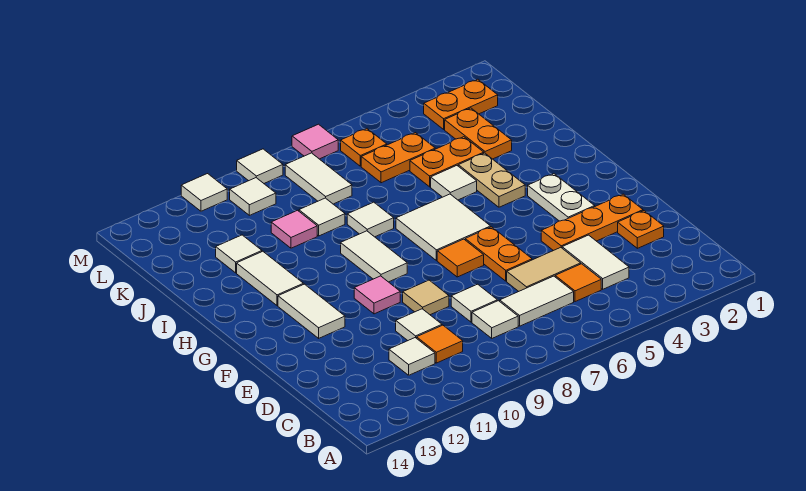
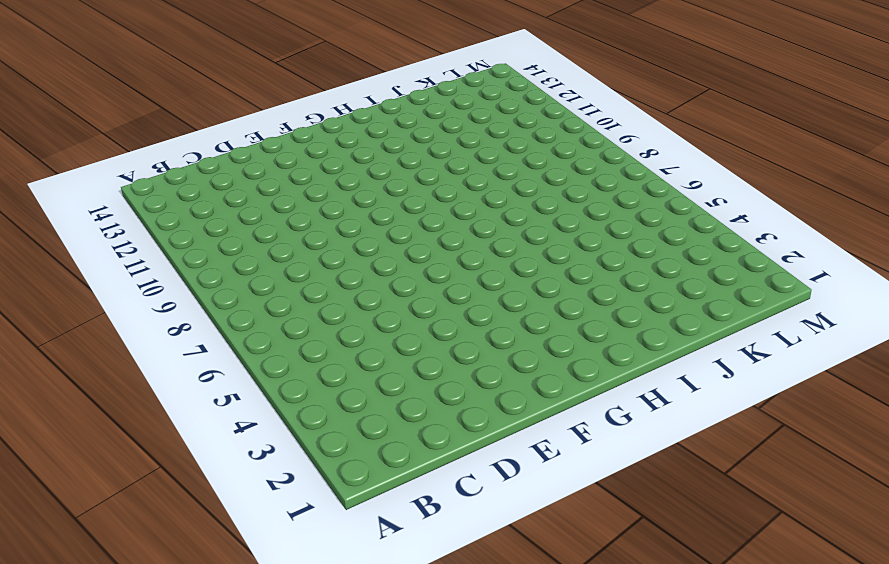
none -> white tile C4:D4 level 1
none -> orange tile C5 level 1
none -> white tile C6:C7 level 1
none -> white tile C8 level 1

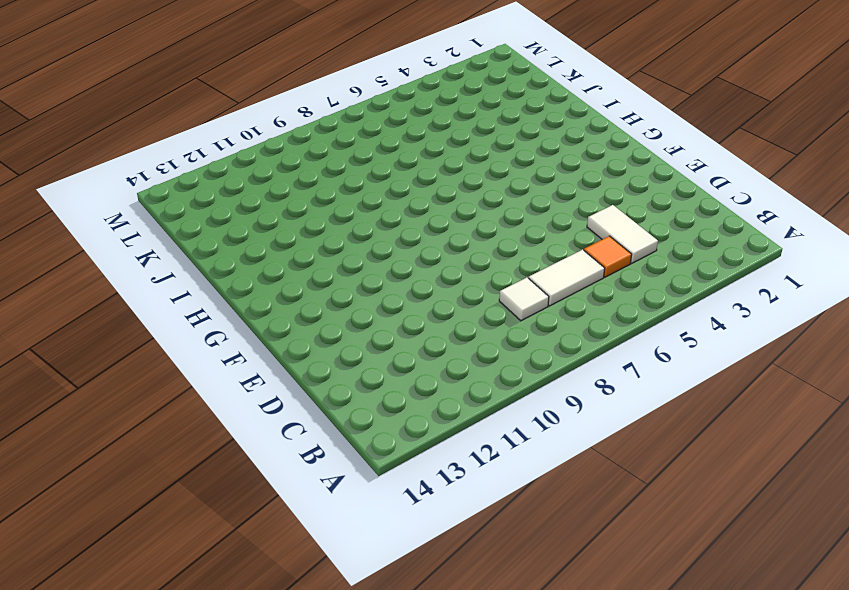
none -> orange tile C10 level 1
none -> white tile C11 level 1
none -> orange plate D2 level 1
none -> tan tile D5:D6 level 1

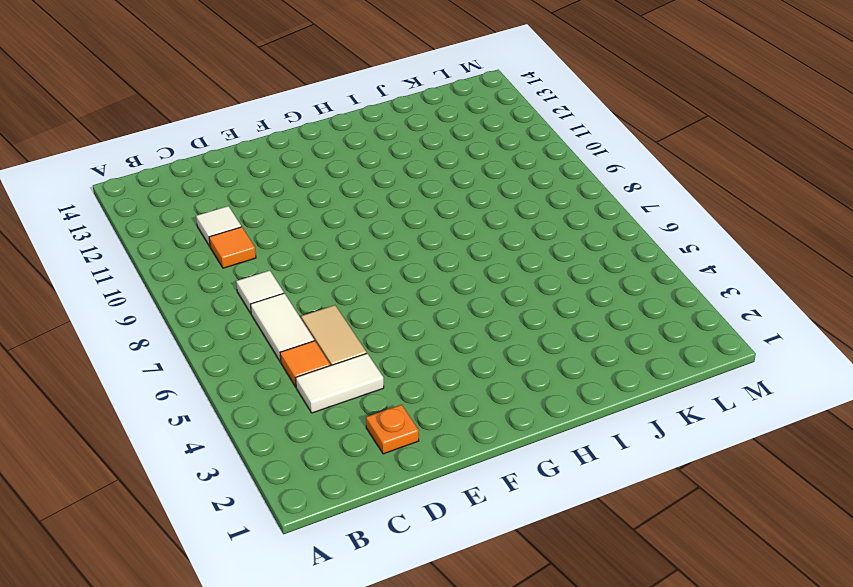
none -> white tile D8 level 1
none -> white tile D10 level 1
none -> orange plate E2:E4 level 1
none -> orange plate E6:F6 level 1

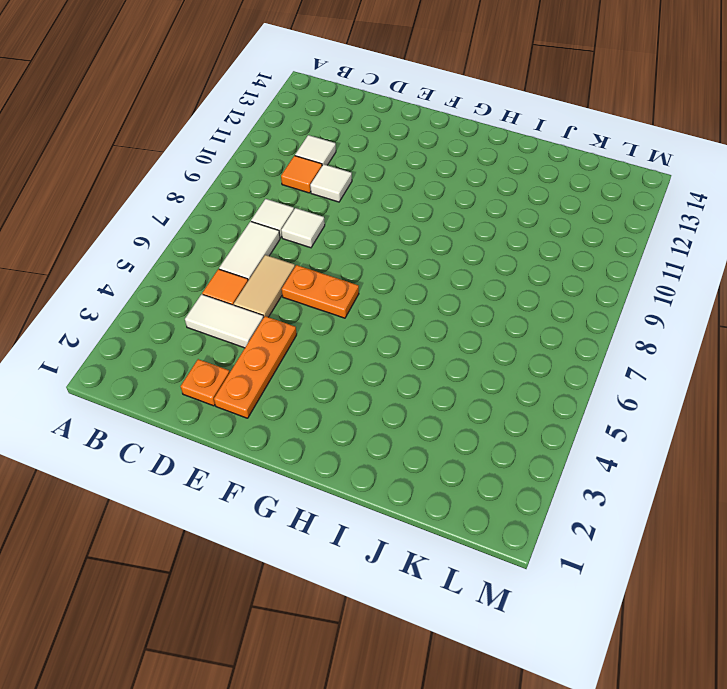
none -> tan tile E9 level 1
none -> white plate F3:G3 level 1
none -> orange tile F7 level 1
none -> pink tile F10 level 1

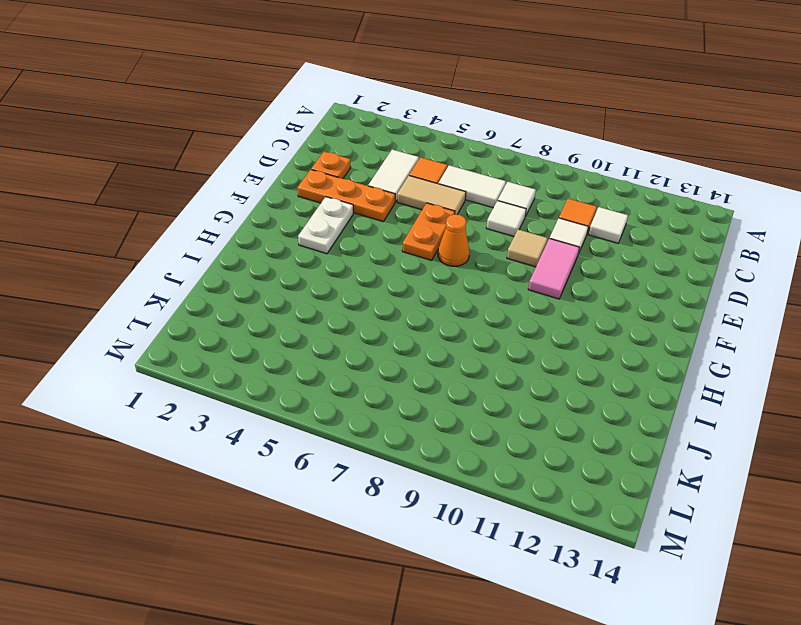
pink tile E10:F10 level 1 -> pink tile F10 level 1
orange cone F7 level 1 -> orange tile F7 level 1
none -> white tile F12:G12 level 1
none -> white tile G6:H7 level 1
none -> white tile G9:H9 level 1
none -> tan plate H4:I4 level 1

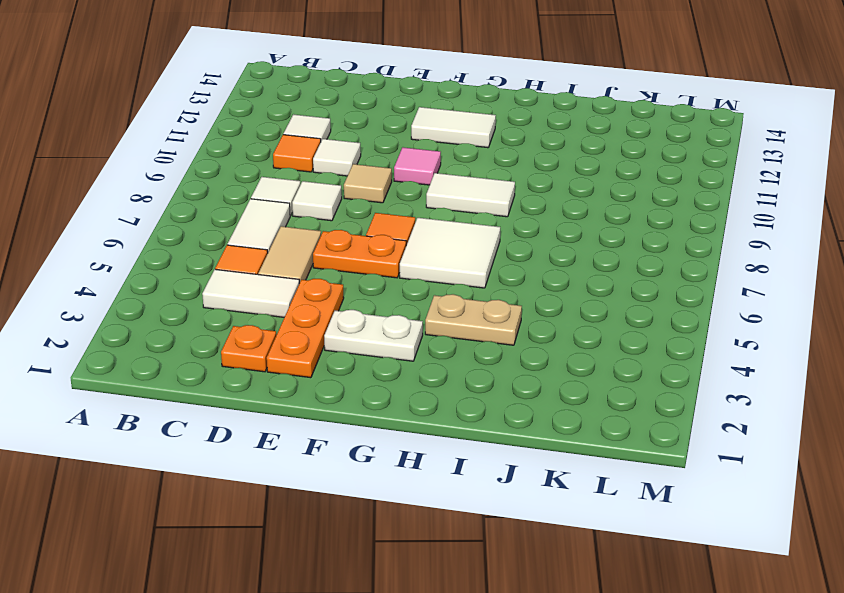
none -> white tile H12:I12 level 1
none -> white tile I5 level 1
none -> white tile I8 level 1
none -> orange plate J3:K3 level 1

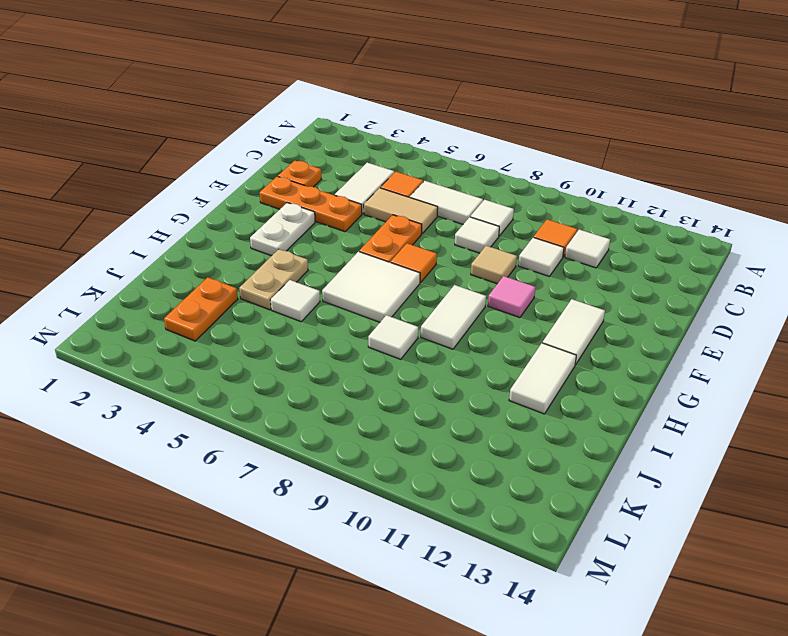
none -> orange plate J4:J5 level 1
none -> white tile J9 level 1
none -> pink tile J10 level 1
none -> white tile J12 level 1

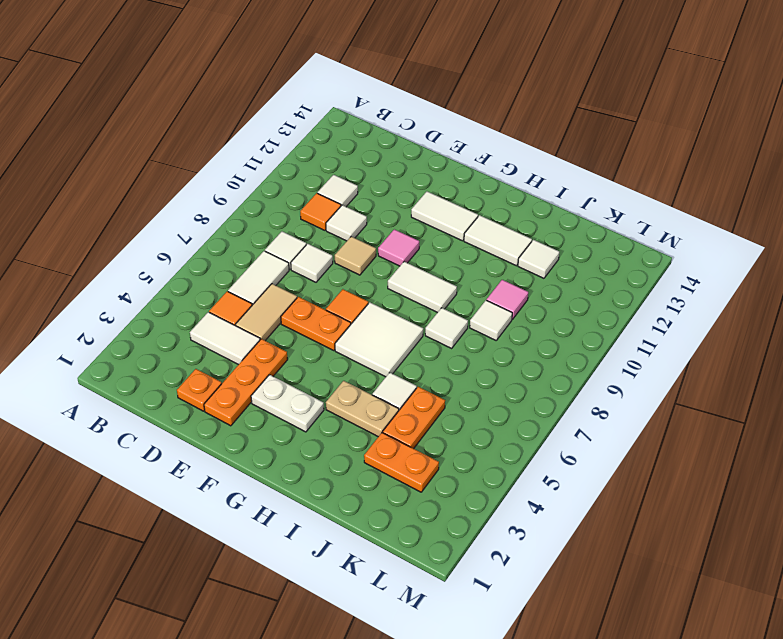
none -> orange plate K5:K6 level 1
none -> white tile K8:L8 level 1
none -> orange plate L2:L3 level 1
none -> orange plate L6 level 1

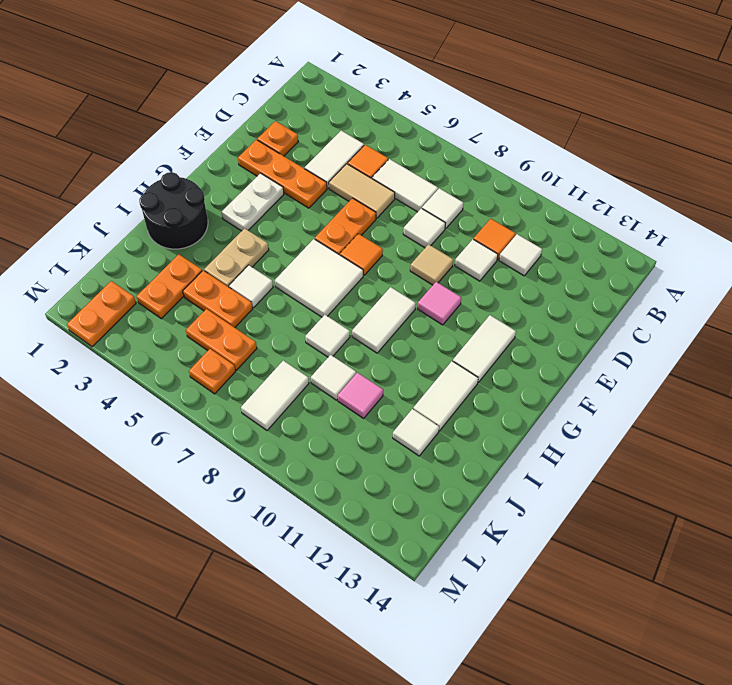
black round brick H1:I2 level 1 -> none
orange plate L2:M2 level 1 -> orange plate L2:L3 level 1
none -> white tile L10 level 1
none -> pink tile M7 level 1
none -> white tile M9 level 1
none -> white tile M11 level 1

